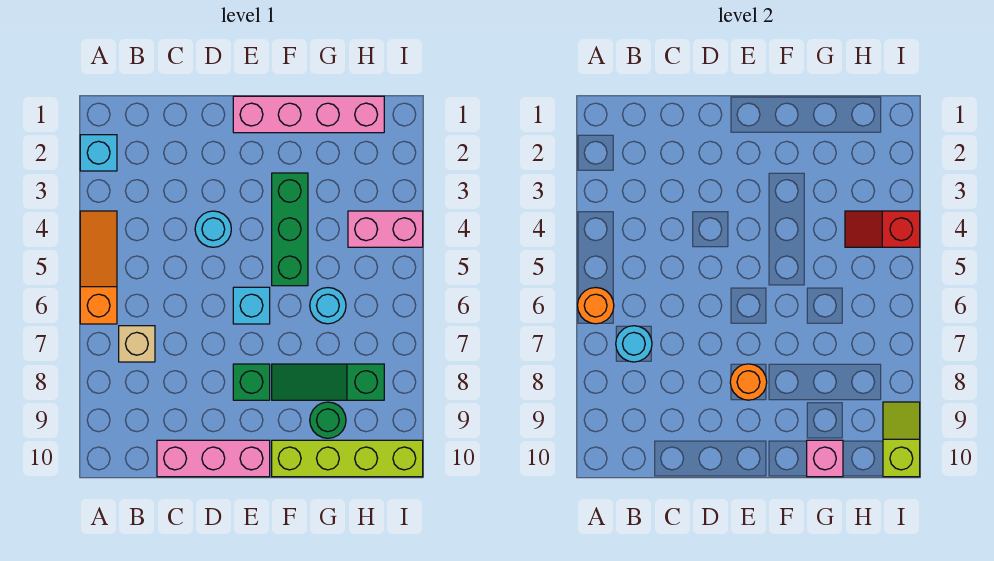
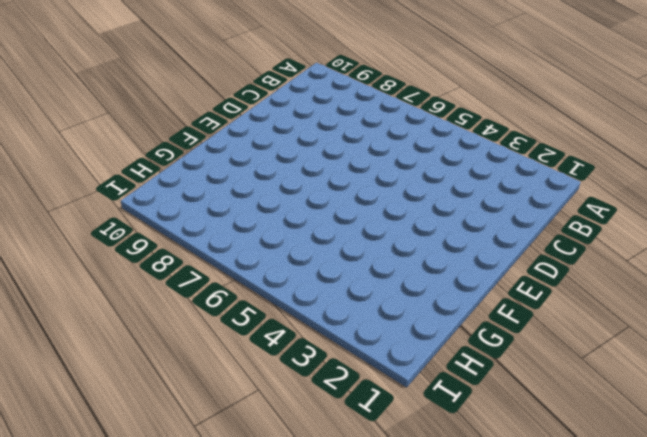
none -> cyan brick A2 level 1
none -> orange slope A4:A6 level 1 top 6
none -> tan brick B7 level 1

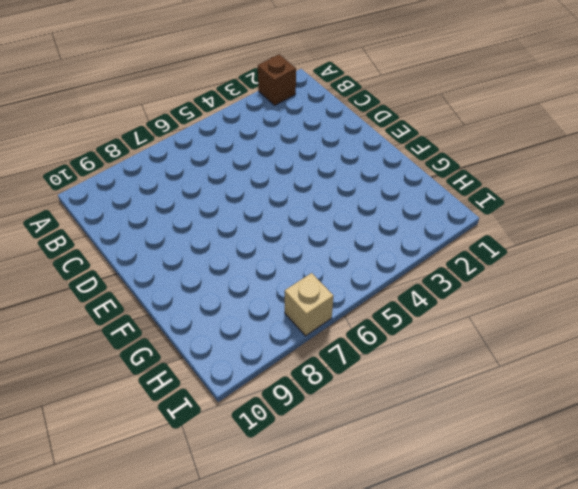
brown brick A2 level 1 -> cyan brick A2 level 1
tan brick I7 level 1 -> tan brick B7 level 1
none -> orange slope A4:A6 level 1 top 6
none -> pink brick C10:E10 level 1
none -> cyan round brick D4 level 1

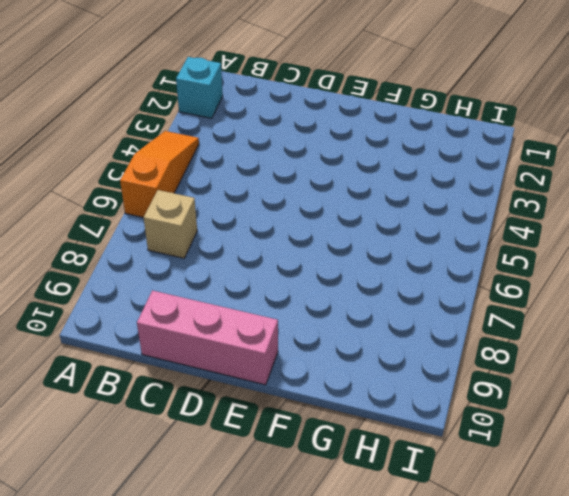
none -> cyan round brick D4 level 1
none -> pink brick E1:H1 level 1
none -> cyan brick E6 level 1

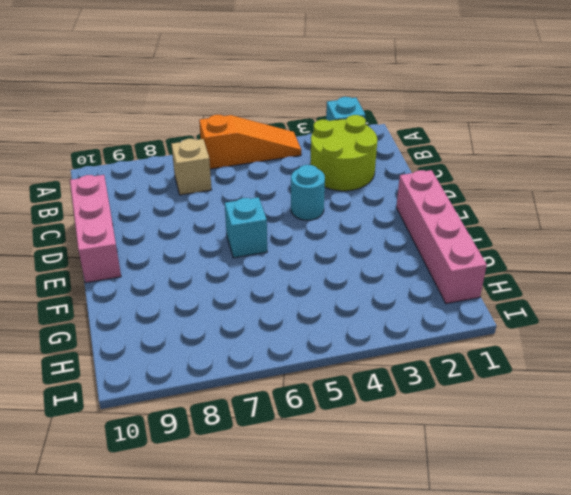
lime round brick B2:C3 level 1 -> none
none -> green brick E8 level 1
none -> green brick F3:F5 level 1
none -> green slope F8:H8 level 1 top H

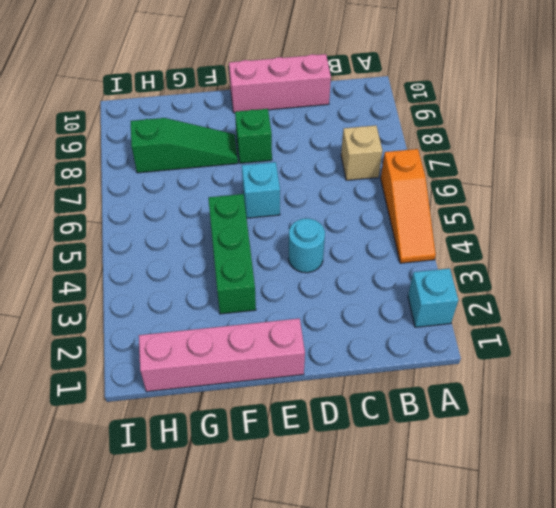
none -> lime brick F10:I10 level 1
none -> cyan round brick G6 level 1
none -> green round brick G9 level 1

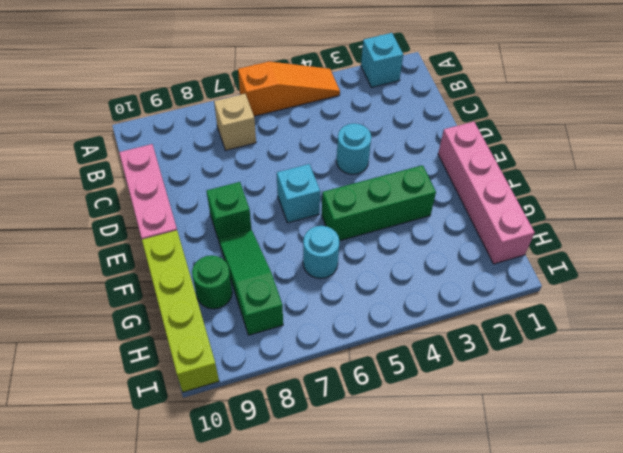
none -> pink brick H4:I4 level 1
none -> orange round brick A6 level 2
none -> cyan round brick B7 level 2

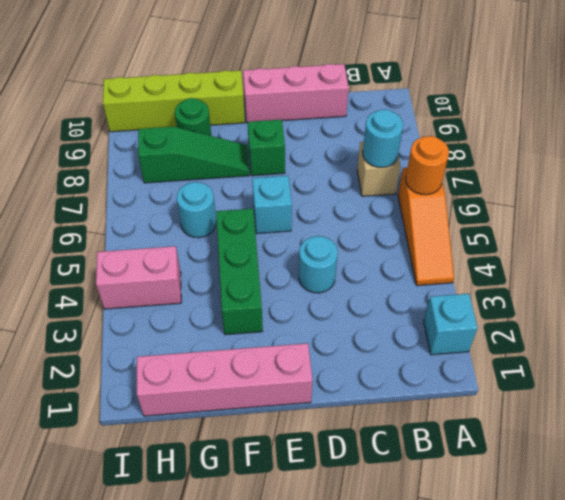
none -> orange round brick E8 level 2
none -> pink brick G10 level 2
none -> red slope H4:I4 level 2 top I

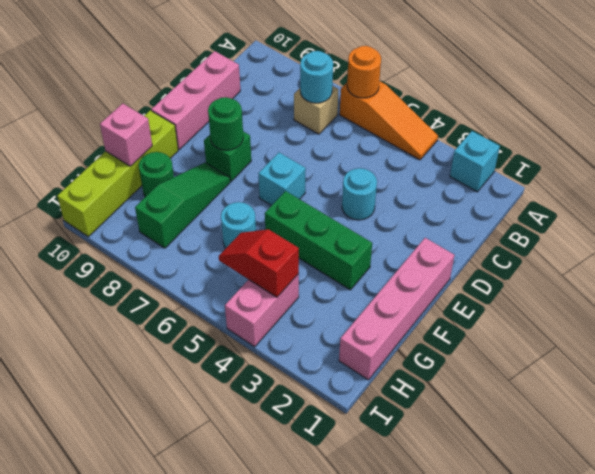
green round brick E8 level 2 -> orange round brick E8 level 2
red slope H4:H5 level 2 top 4 -> red slope H4:I4 level 2 top I
none -> lime slope I9:I10 level 2 top 10

